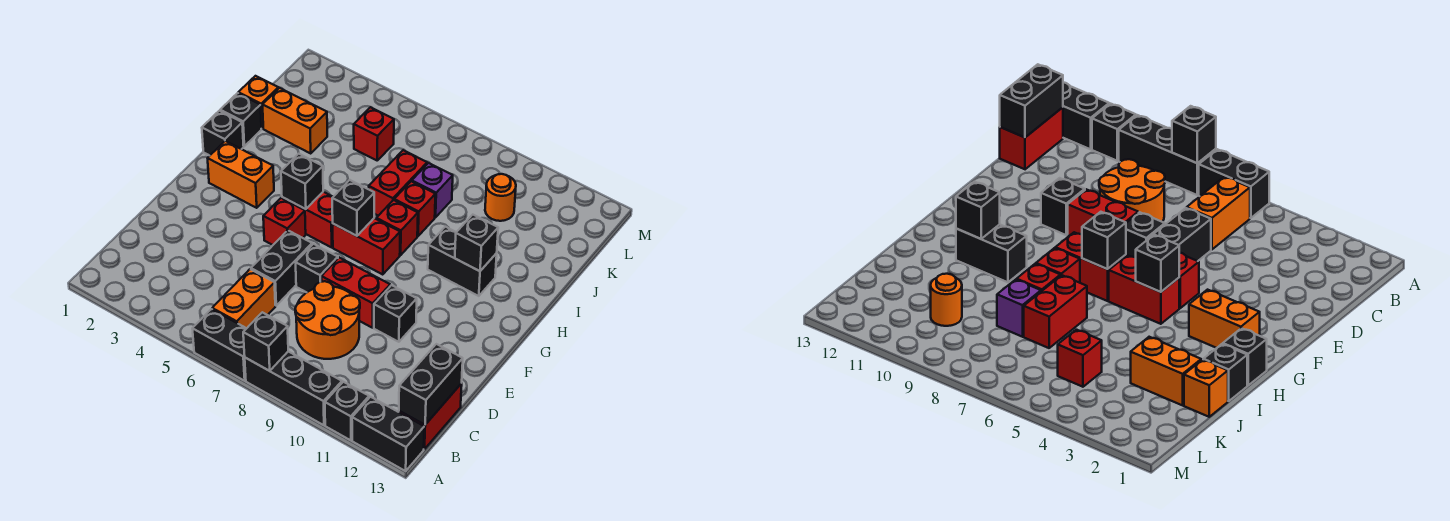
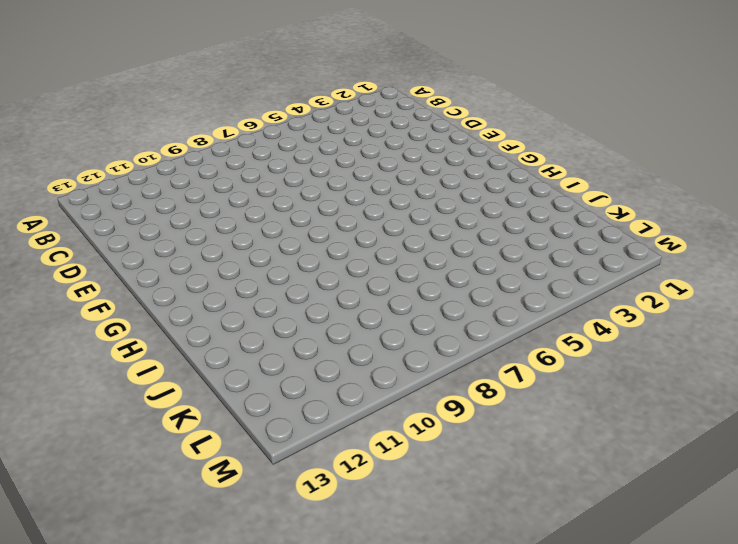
none -> black brick A6:A7 level 1
none -> black brick A8:A10 level 1
none -> black brick A11 level 1
none -> black brick A12:A13 level 1

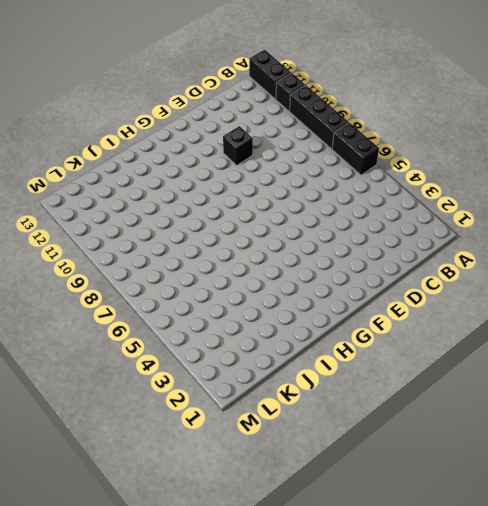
none -> orange brick B6:C6 level 1
none -> red brick B13:C13 level 1
none -> orange round brick C8:D9 level 1
none -> black brick D6:E6 level 1

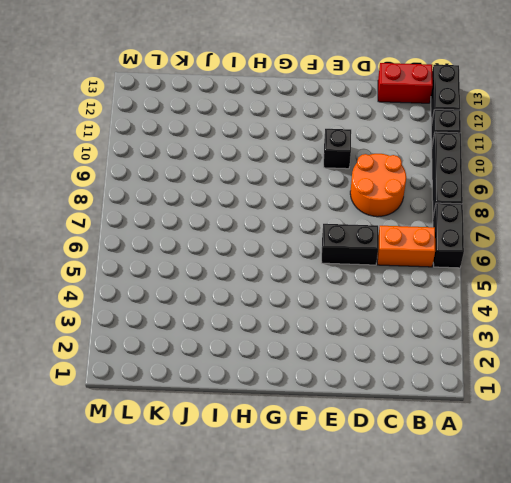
none -> black brick E7 level 1
none -> red brick E8:E9 level 1
none -> red brick F5 level 1
none -> orange brick G2:G3 level 1

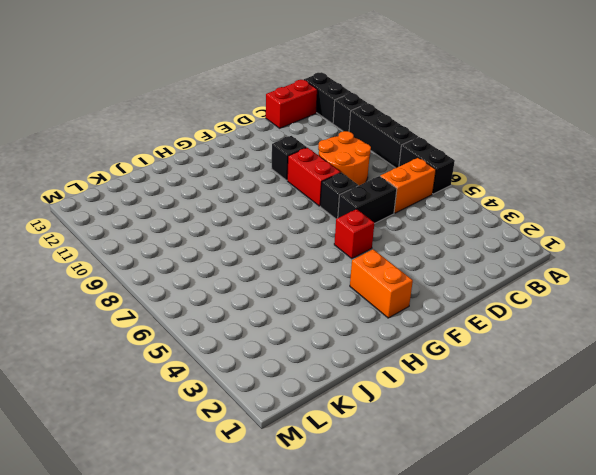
none -> red brick G5:G6 level 1
none -> red brick G7:G8 level 1
none -> black brick H1 level 1
none -> red brick H8 level 1

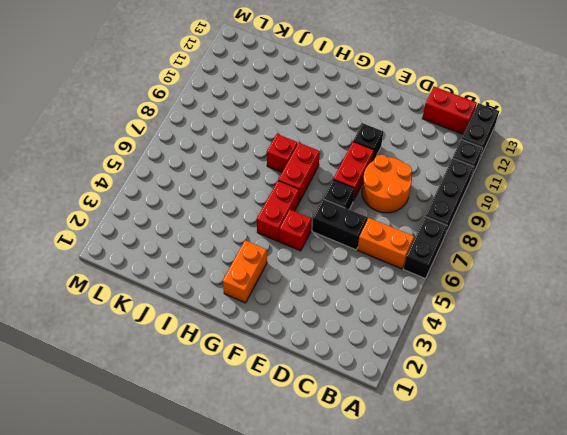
none -> black brick H1 level 1
none -> black brick H10:H11 level 1
none -> black brick I1 level 1
none -> red brick I7:J7 level 1

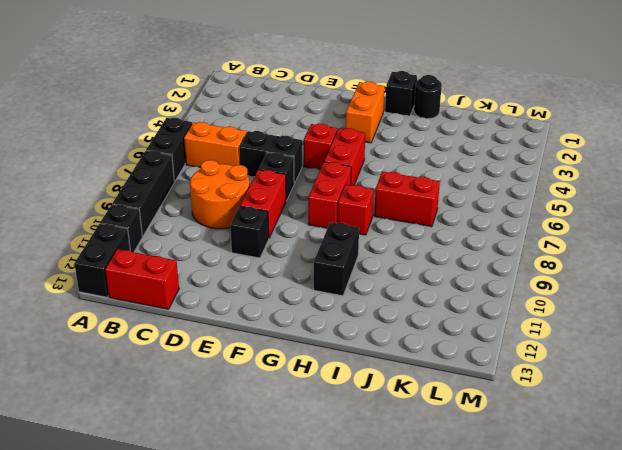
black round brick I1 level 1 -> black brick I1 level 1
none -> red brick I8 level 1
none -> orange brick J1 level 1
none -> orange brick J2:J3 level 1
none -> purple brick J8 level 1

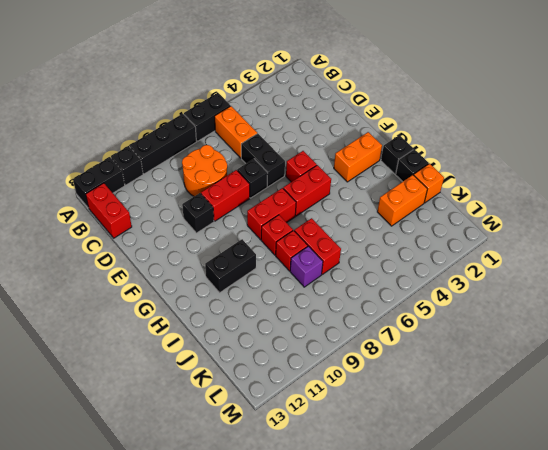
none -> red brick K5 level 1
none -> orange round brick K10 level 1
none -> black brick A8 level 2
none -> black brick B13:C13 level 2

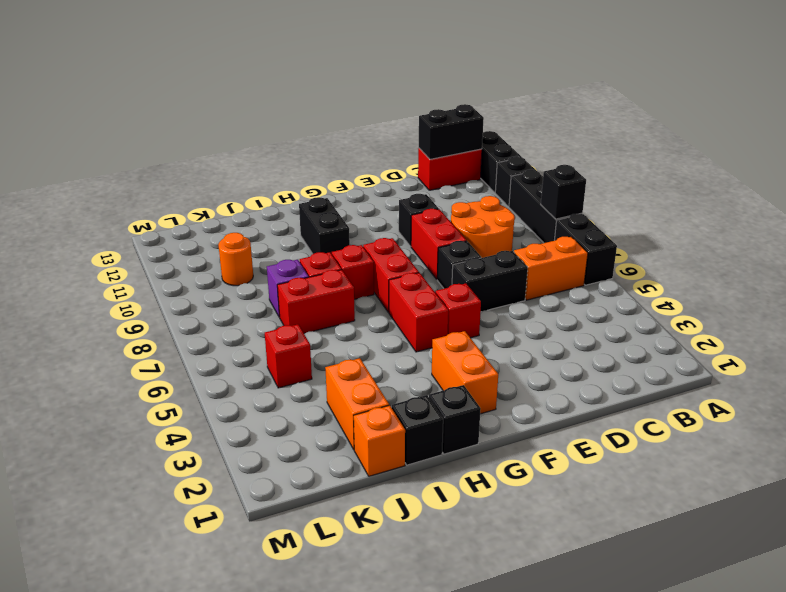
none -> black brick G5 level 2
none -> black brick G7 level 2
none -> black brick H11 level 2

